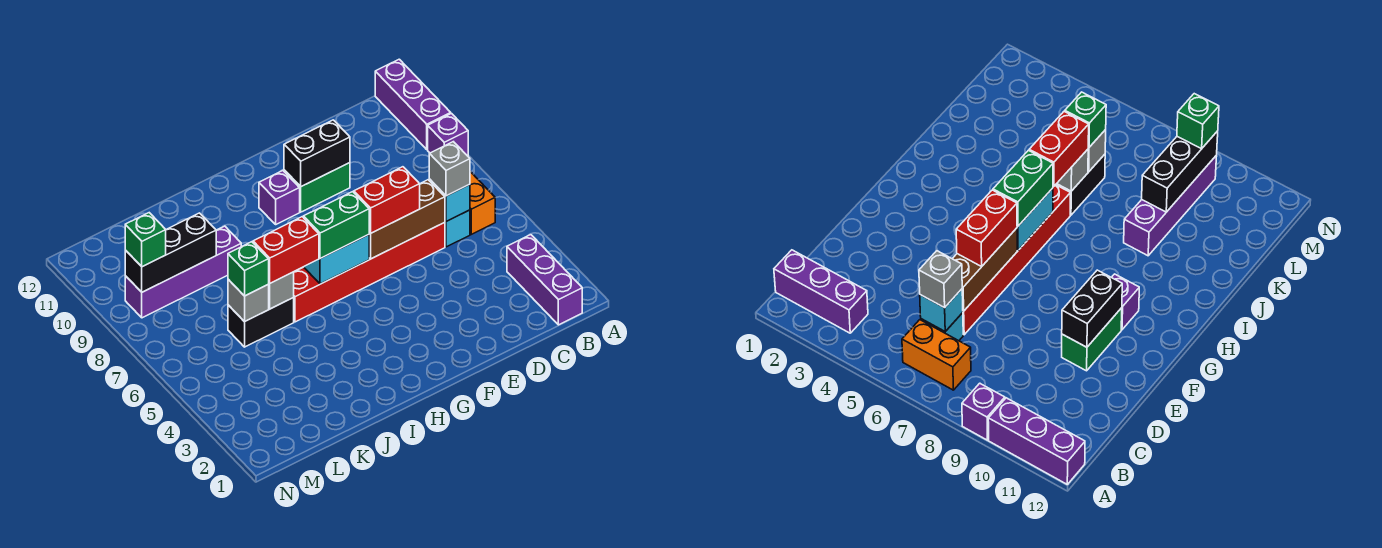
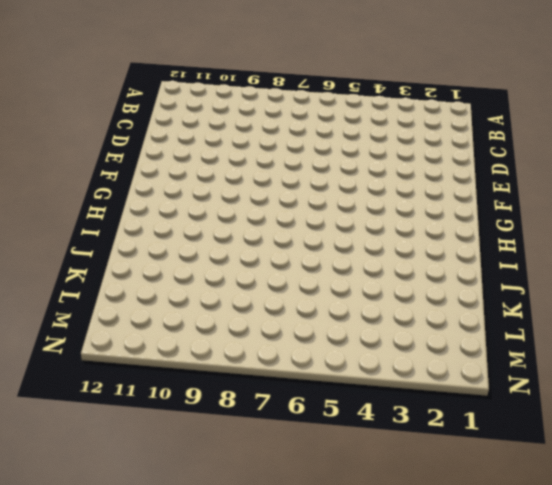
none -> purple brick A9 level 1
none -> purple brick A10:A12 level 1
none -> purple brick B1:B3 level 1

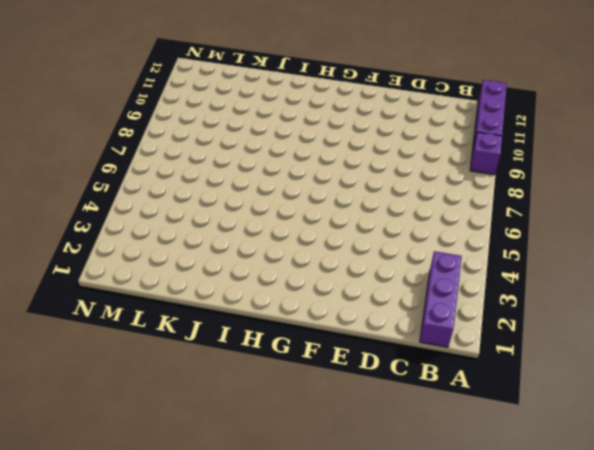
none -> orange brick B6:B7 level 1
none -> cyan brick C6 level 1
none -> red brick D6:I6 level 1

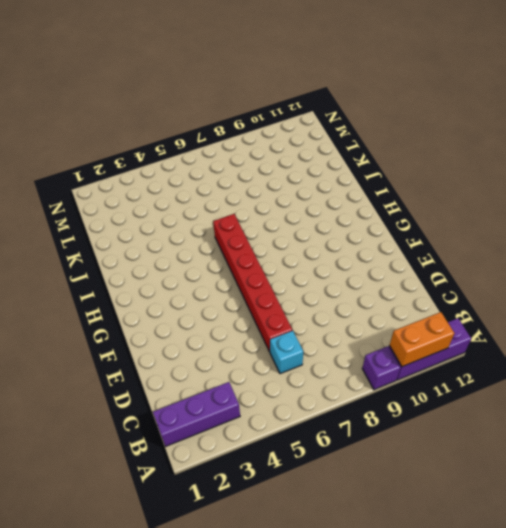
orange brick A10:A11 level 2 -> orange brick B6:B7 level 1
none -> green brick E10:F10 level 1
none -> purple brick G10 level 1
none -> black brick J6:K6 level 1

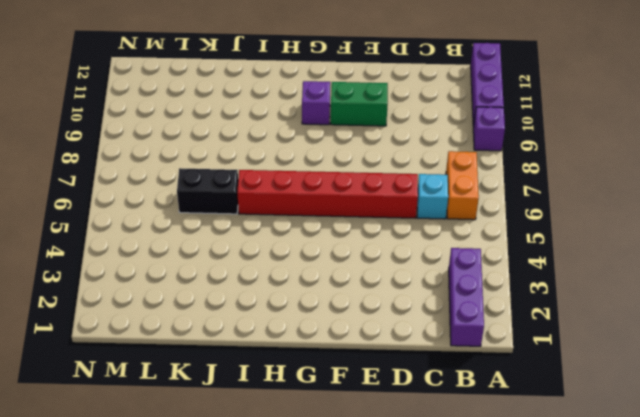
none -> purple brick J9:M9 level 1
none -> cyan brick C6 level 2
none -> brown brick D6:F6 level 2

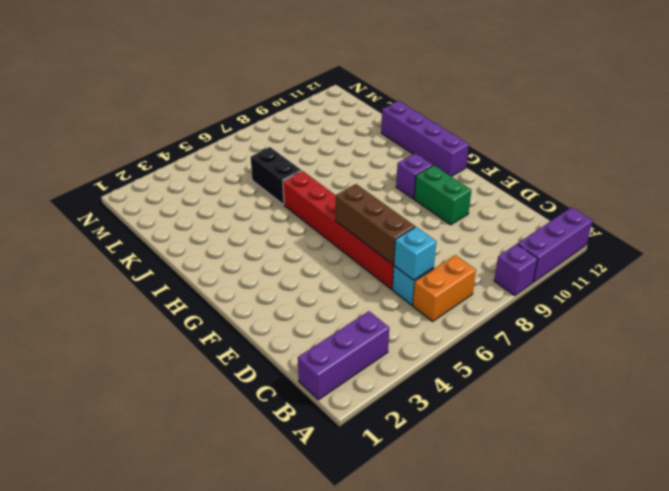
purple brick G12:J12 level 1 -> purple brick J9:M9 level 1
none -> black brick E10:F10 level 2
none -> cyan brick G6:H6 level 2
none -> grey brick J6 level 2

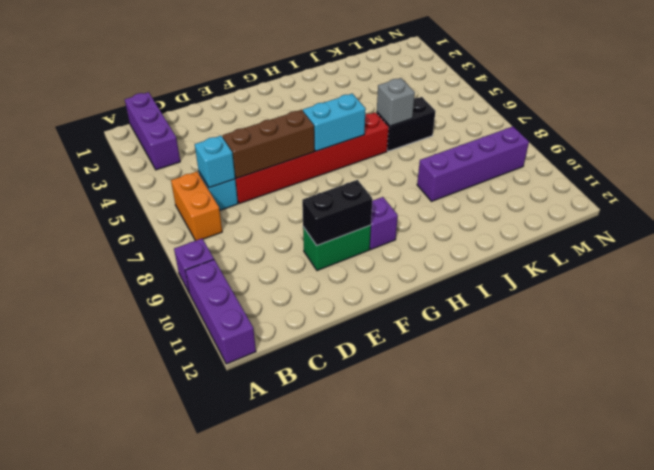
none -> grey brick K6 level 2
none -> black brick K9:M9 level 2
none -> grey brick C6 level 3

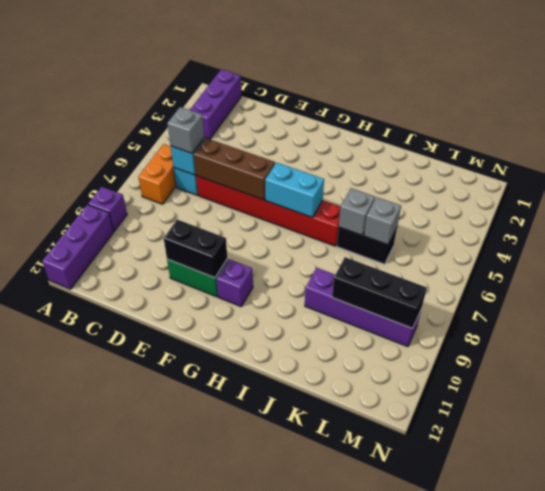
none -> red brick E6:F6 level 3
none -> green brick G6:H6 level 3
none -> red brick I6:J6 level 3

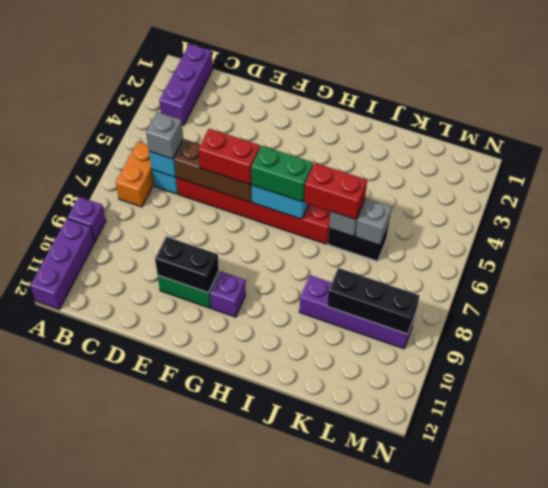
none -> green brick K6 level 3
none -> green brick M9 level 3

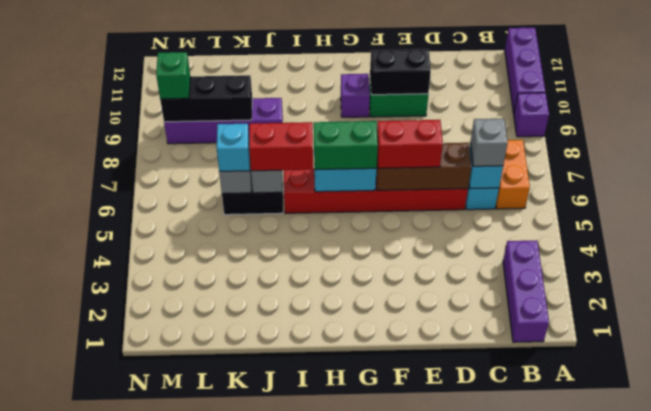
cyan brick K6 level 3 -> green brick K6 level 3

